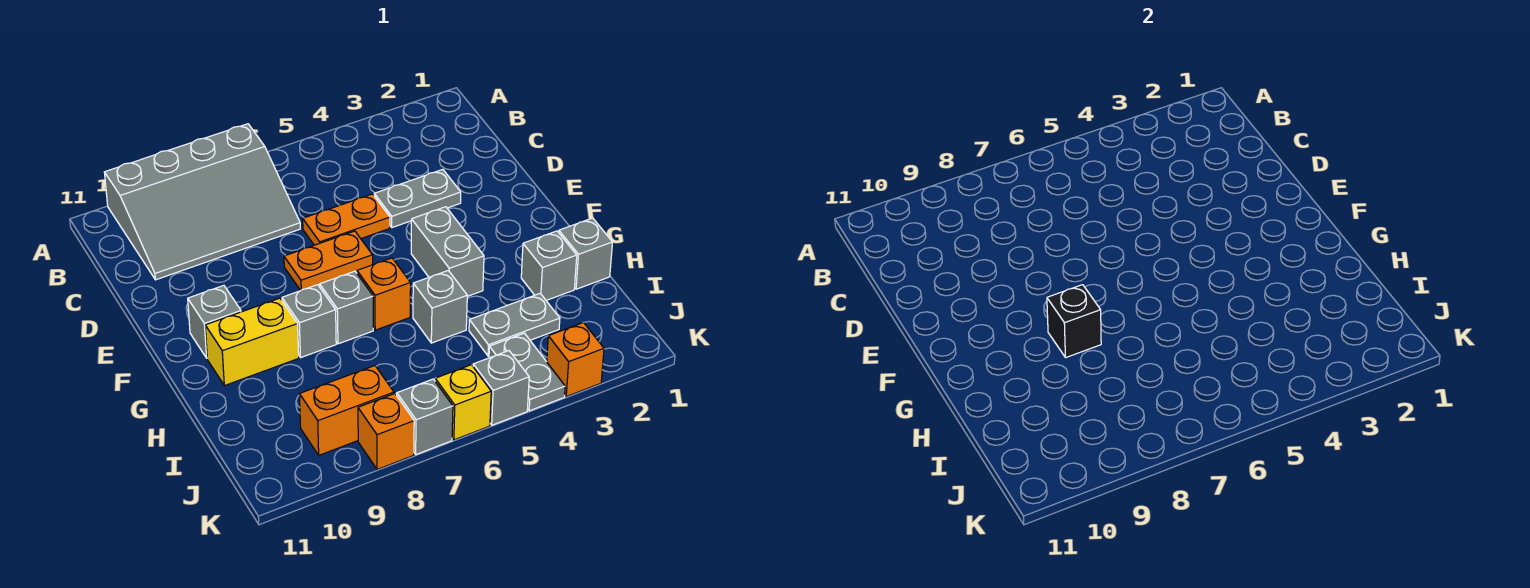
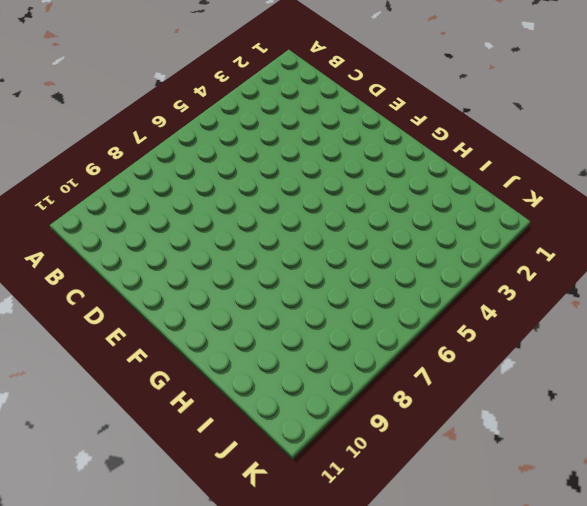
none -> grey slope A7:C10 level 1 top A
none -> grey plate D3:D4 level 1
none -> orange plate D5:D6 level 1

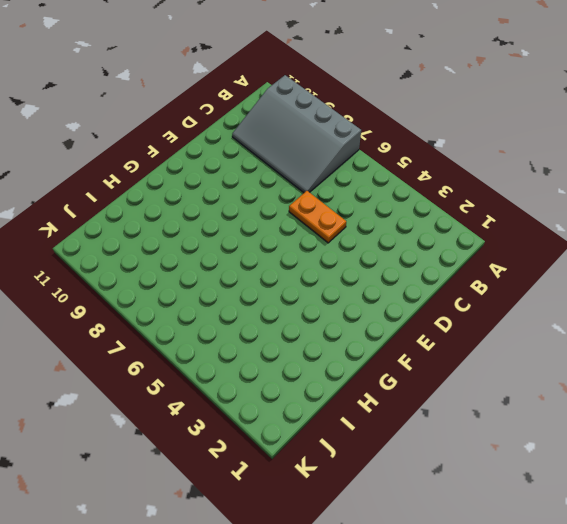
none -> grey plate D3:D4 level 1
none -> orange plate E6:E7 level 1
none -> grey brick F4:G4 level 1

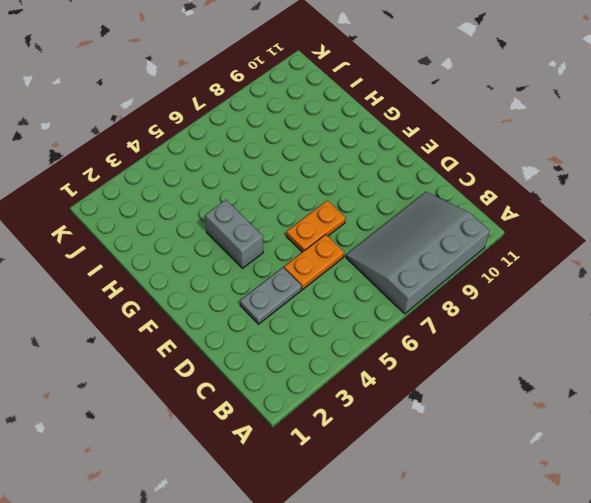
none -> grey brick F10 level 1
none -> orange brick G6 level 1
none -> grey brick G7 level 1

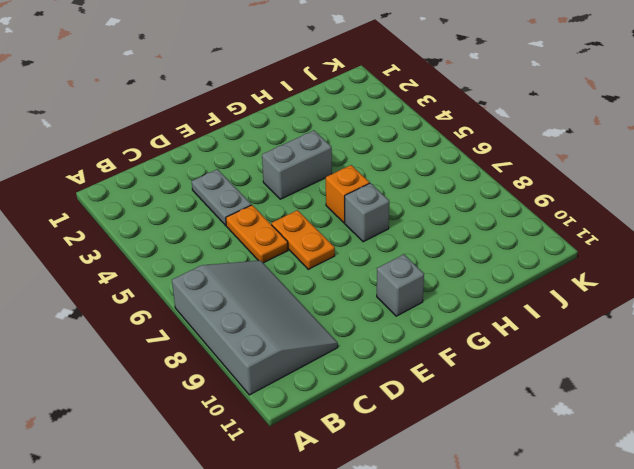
none -> grey brick G8 level 1
none -> yellow brick G9:G10 level 1
none -> grey brick H1 level 1

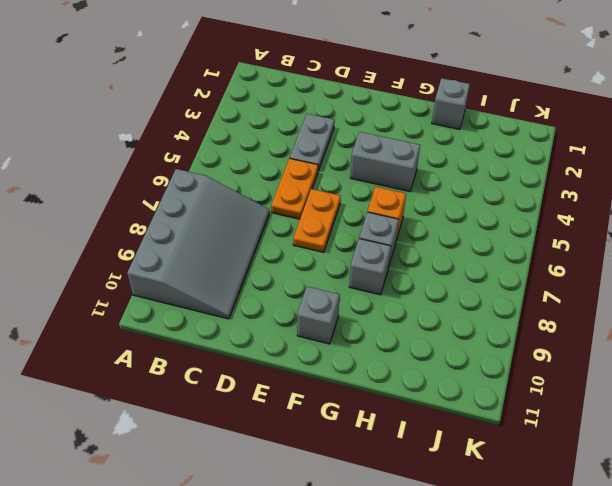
none -> yellow brick G9:G10 level 1
none -> grey brick H2 level 1
none -> grey brick H5 level 1

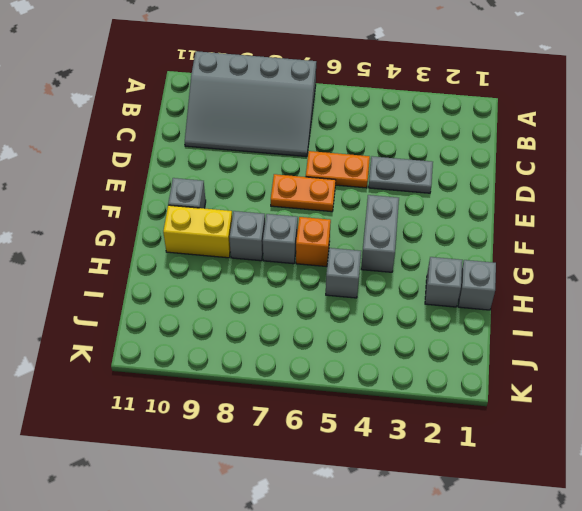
none -> grey plate I3:I4 level 1
none -> grey plate J4:K4 level 1
none -> orange brick J8:J9 level 1

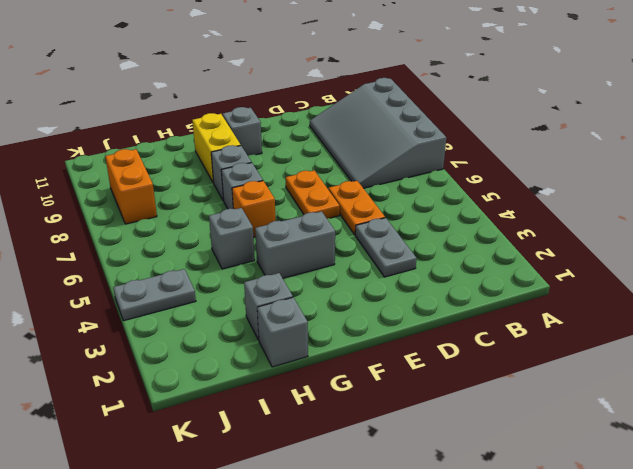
none -> grey plate I3:I4 level 1
none -> orange brick K3 level 1
none -> grey brick K5 level 1

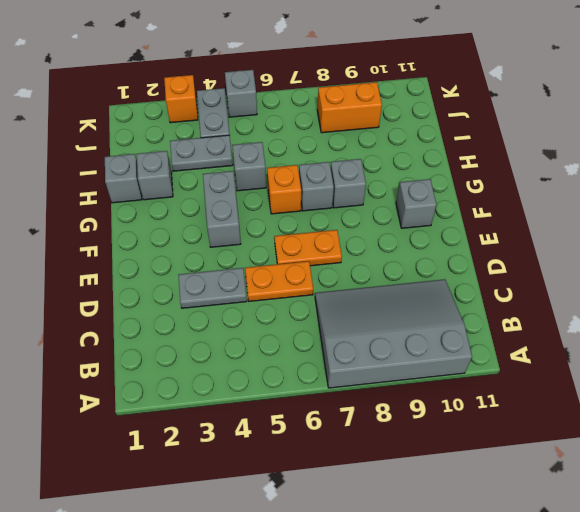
none -> yellow brick G9:G10 level 1
none -> yellow brick K6 level 1
none -> grey brick K7 level 1

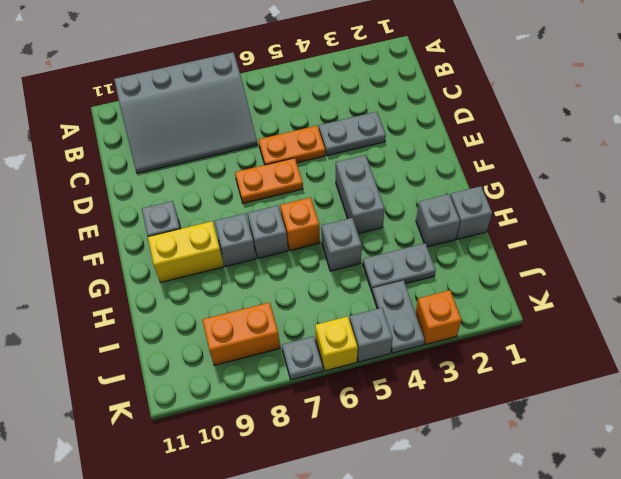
grey plate K7 level 1 -> grey brick K7 level 1
none -> orange brick K8 level 1
none -> black brick G8 level 2

